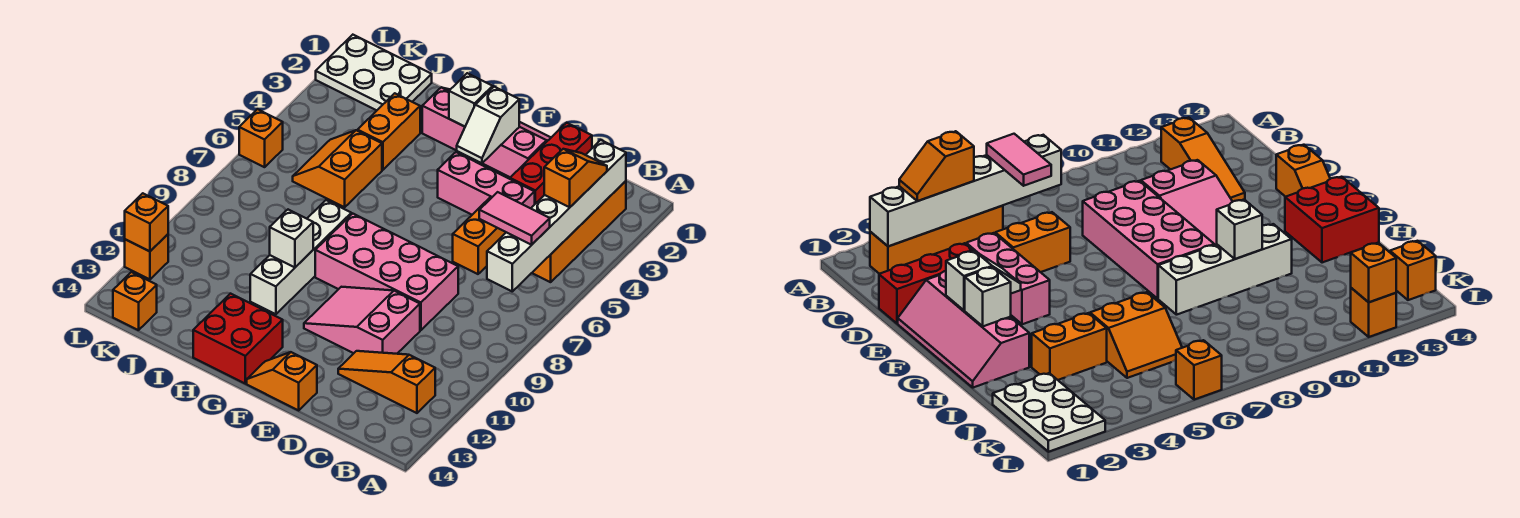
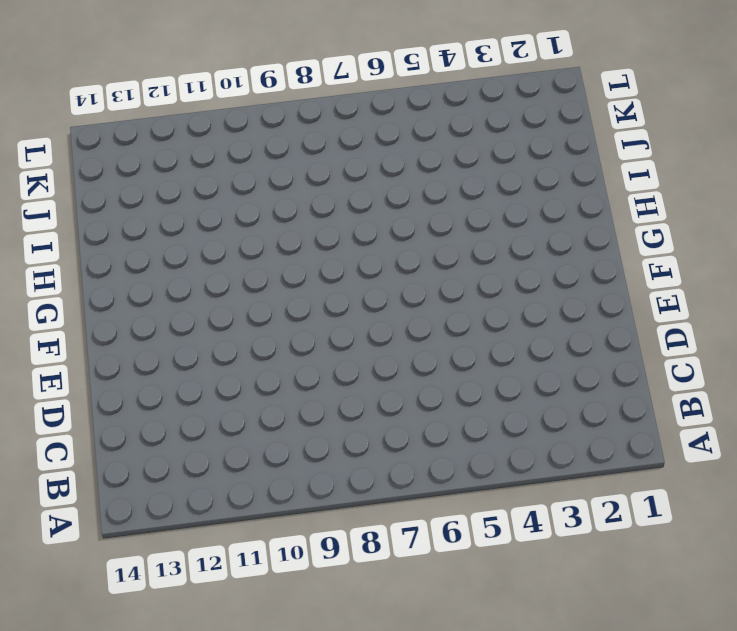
none -> orange brick B2:B5 level 1
none -> orange slope B12:D12 level 1 top B
none -> red brick D1:D3 level 1

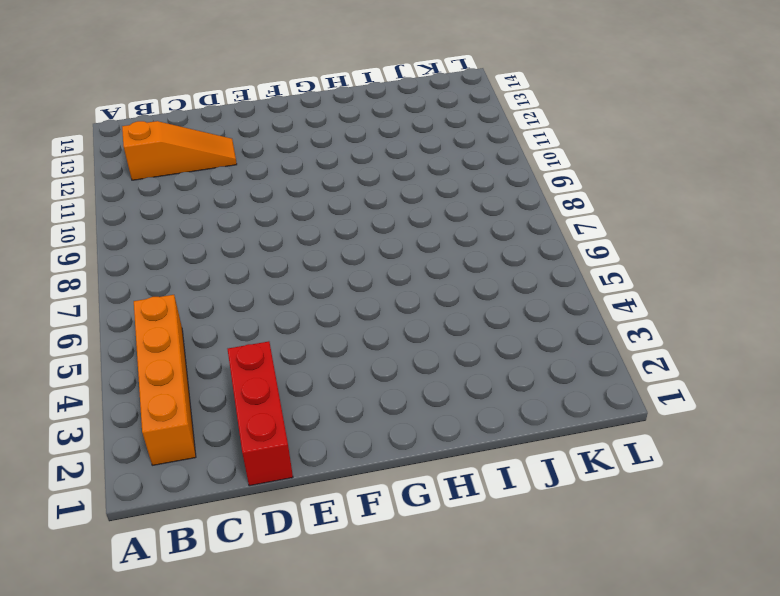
none -> pink brick D4:F4 level 1
none -> orange brick D5:D6 level 1
none -> pink brick D8:G9 level 1

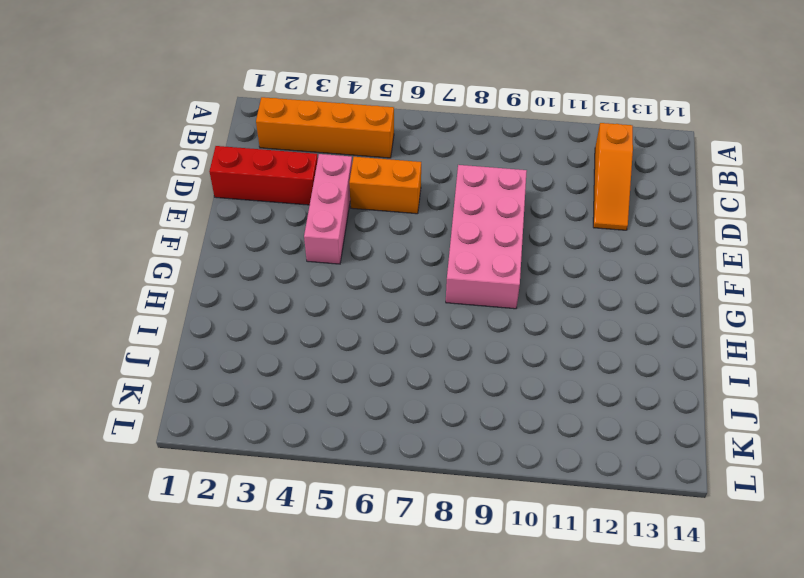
none -> pink slope D10:F11 level 1 top D
none -> pink slope E1:H2 level 1 top 2
none -> orange slope E14:F14 level 1 top E

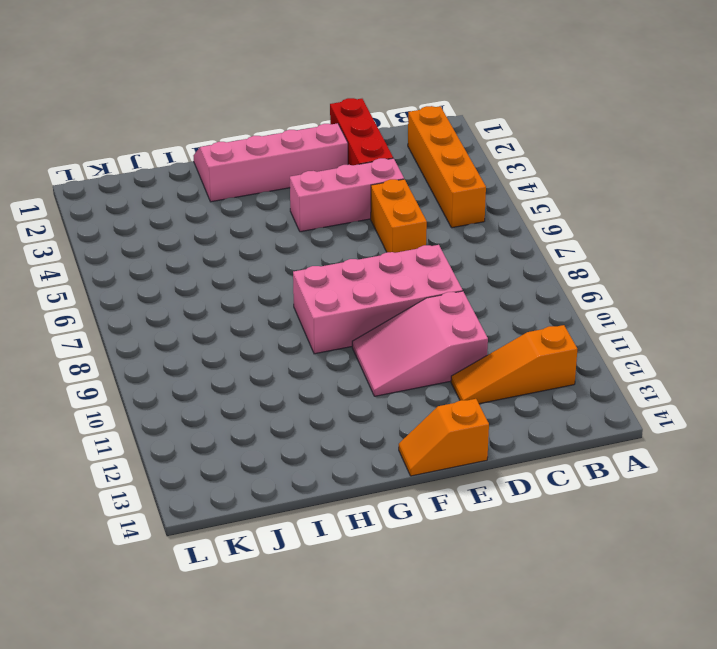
none -> red brick G13:H14 level 1
none -> white brick H8:H11 level 1
none -> orange brick I3:I4 level 1

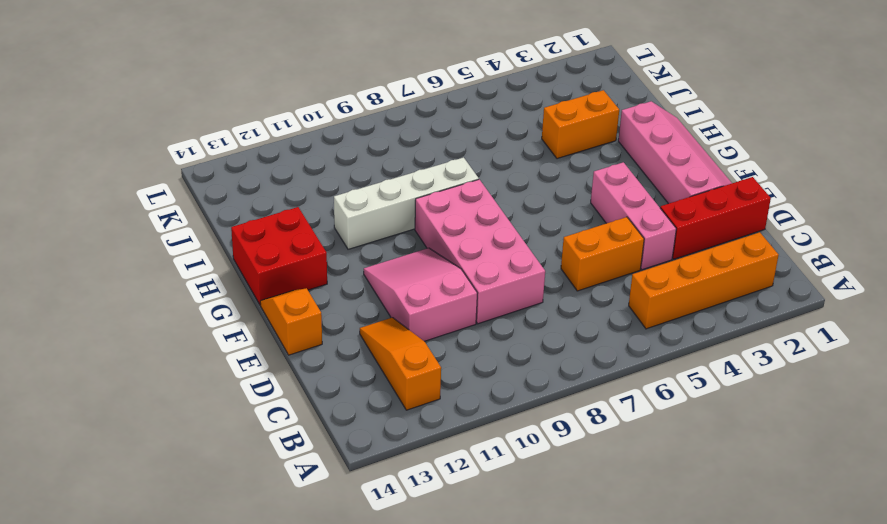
none -> orange slope I5:J6 level 1 top I
none -> white plate J1:L2 level 1
none -> orange brick K14 level 1

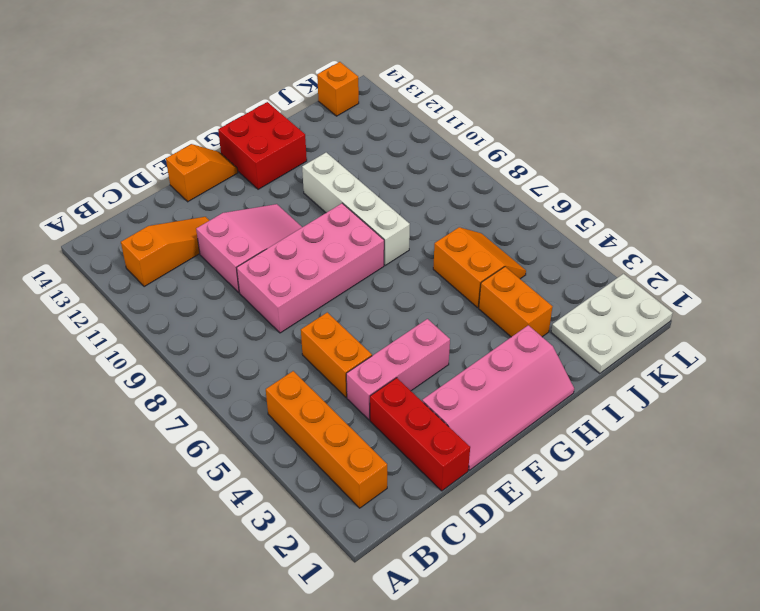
none -> orange brick L6 level 1
none -> orange brick L12 level 1
none -> white brick B2:B7 level 2

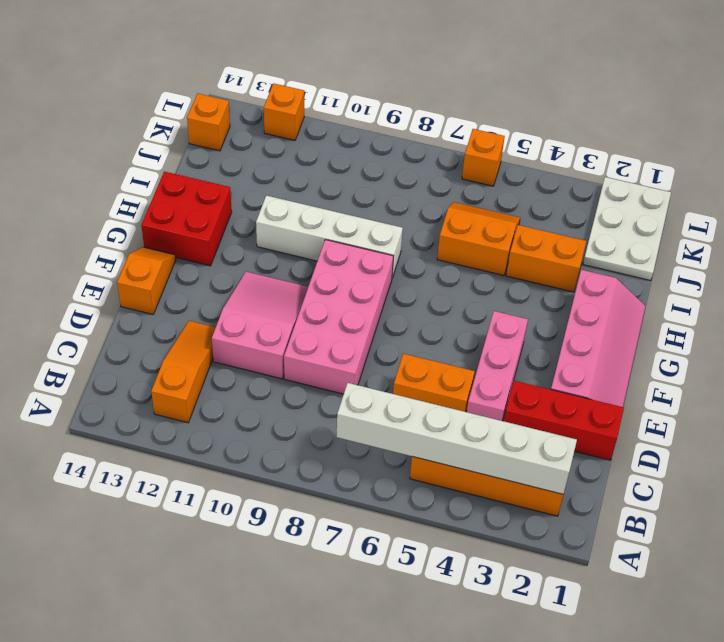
none -> white slope F2:F3 level 2 top 2
none -> white brick G2 level 2
none -> white brick H10 level 2

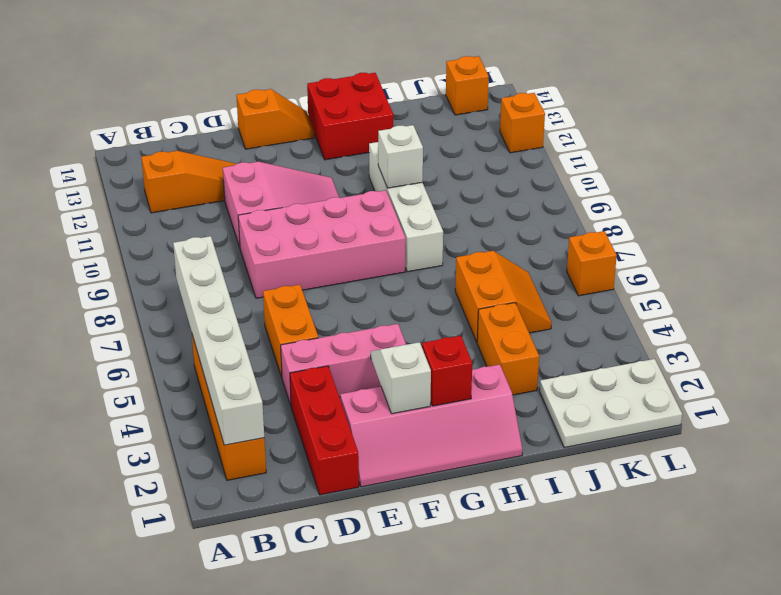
red brick G2 level 2 -> white brick G2 level 2
none -> orange brick L12 level 2
none -> orange slope B3:B4 level 3 top 4
none -> pink tile B6:C6 level 3

